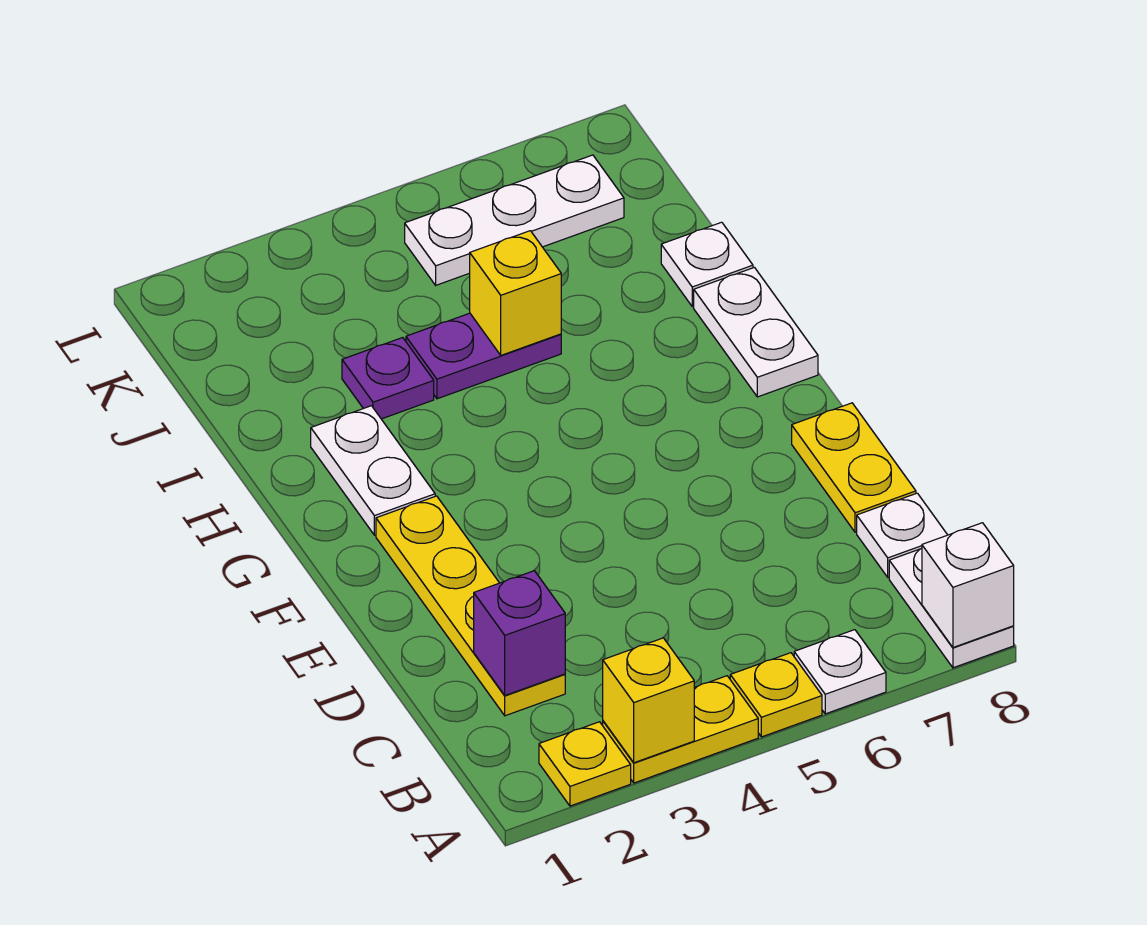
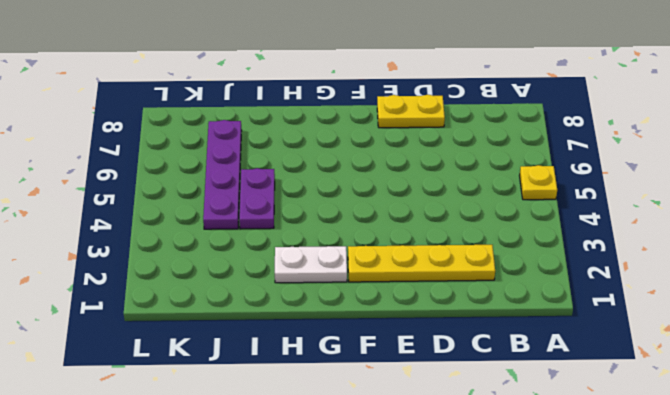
purple plate J4:J7 level 1 -> none
none -> yellow plate A2 level 1
none -> yellow plate A3:A4 level 1
none -> white plate A6 level 1

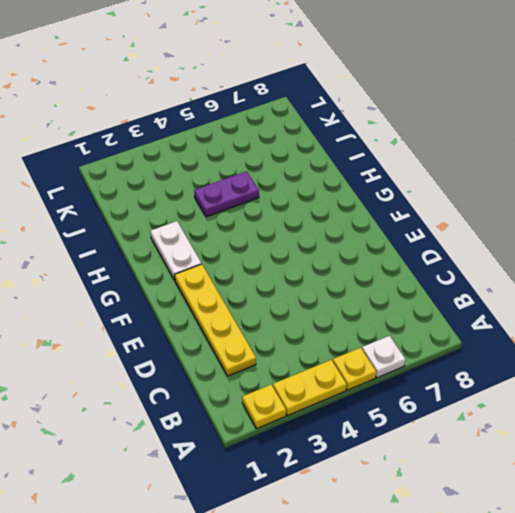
none -> white plate A8:B8 level 1
none -> white plate C8 level 1
none -> yellow plate D8:E8 level 1

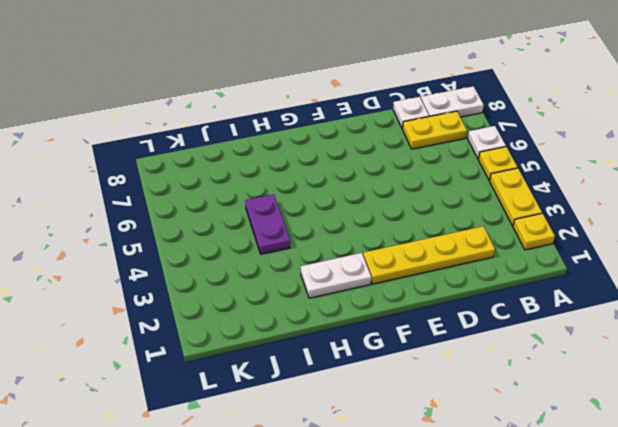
yellow plate B7:C7 level 1 -> yellow plate D8:E8 level 1
none -> white plate G8:H8 level 1
none -> purple plate I3 level 1
none -> white plate I8 level 1

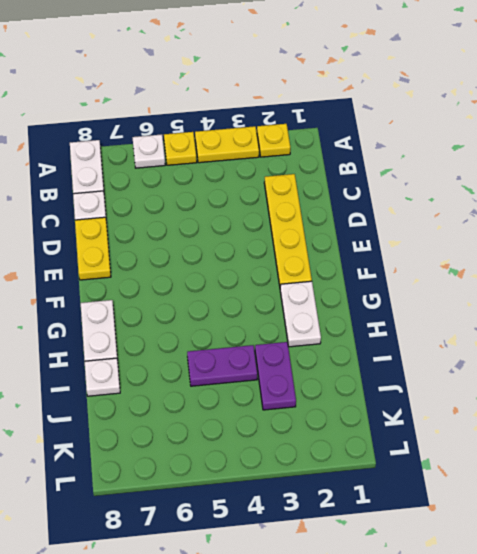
purple plate I3:J3 level 1 -> purple plate I3 level 1
none -> white plate K5:K7 level 1
none -> yellow brick A3 level 2
none -> white brick A8 level 2

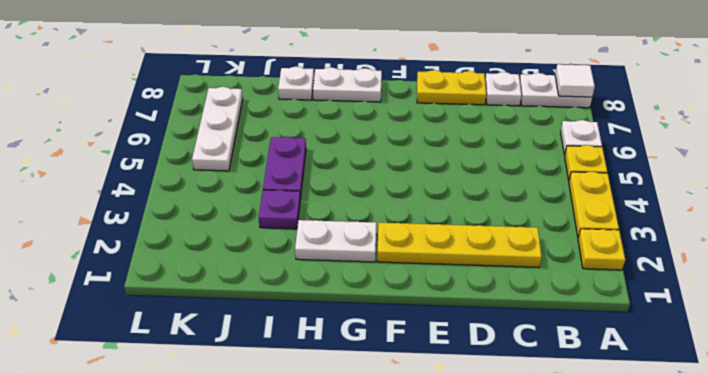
white tile A8 level 2 -> white brick A8 level 2
none -> yellow brick A3 level 2
none -> purple brick C2 level 2
none -> yellow brick I5 level 2

